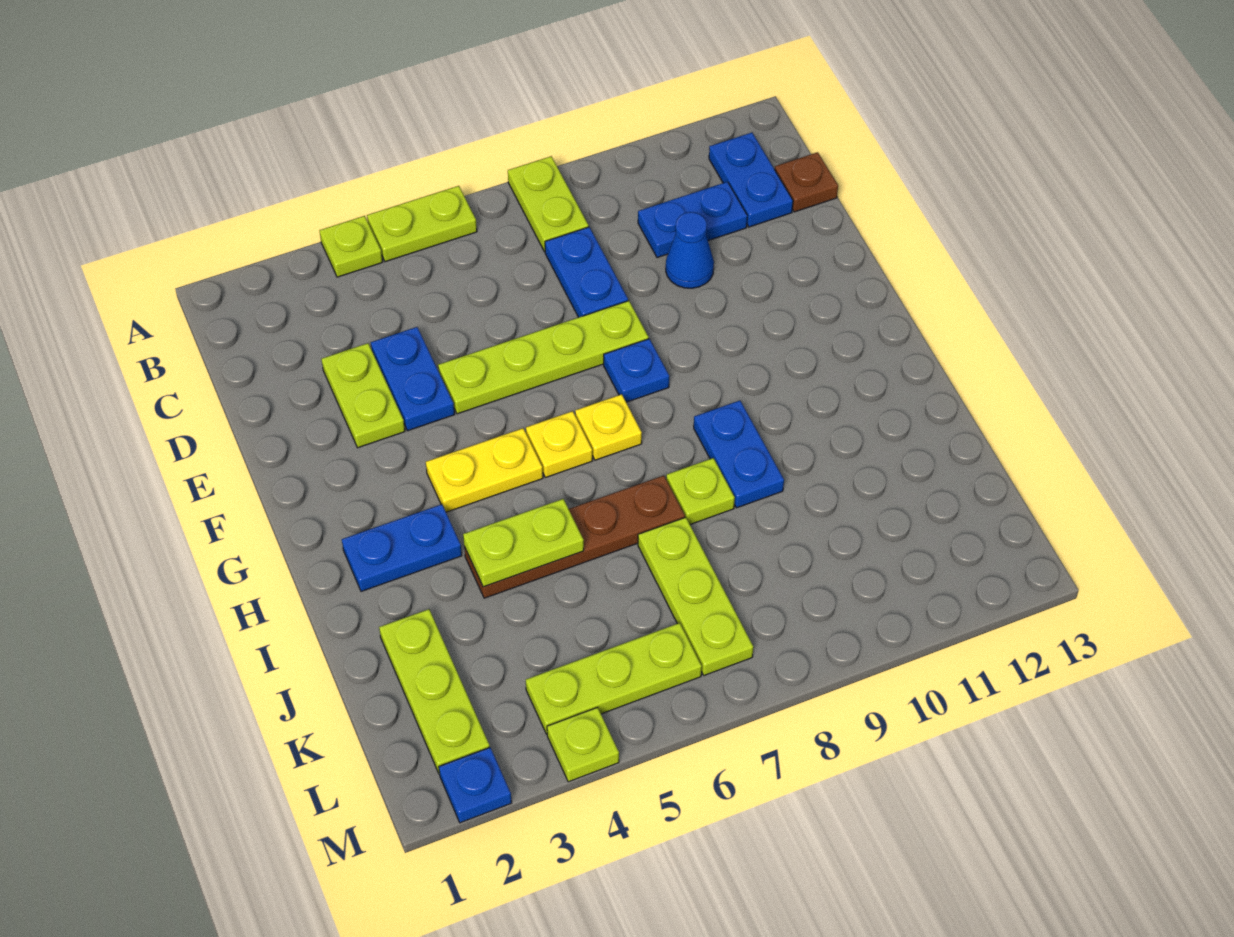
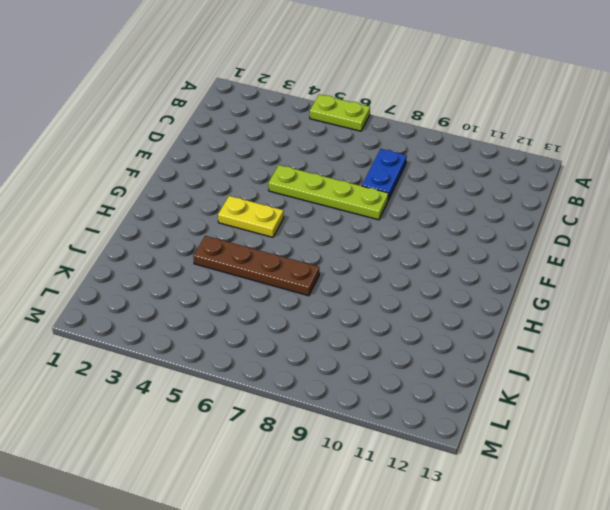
none -> lime plate A4 level 1
none -> lime plate A8:B8 level 1
none -> blue plate B12:C12 level 1

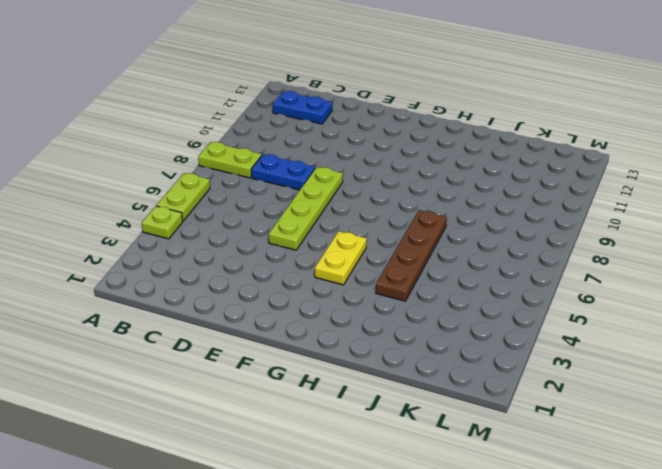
none -> blue plate C10:C11 level 1
none -> brown plate C13 level 1
none -> lime plate D3:E3 level 1

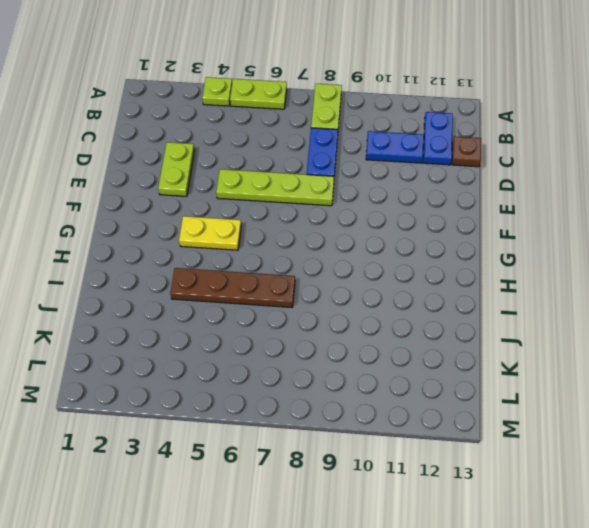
none -> blue plate D4:E4 level 1
none -> blue cone D10 level 1
none -> blue plate F8 level 1

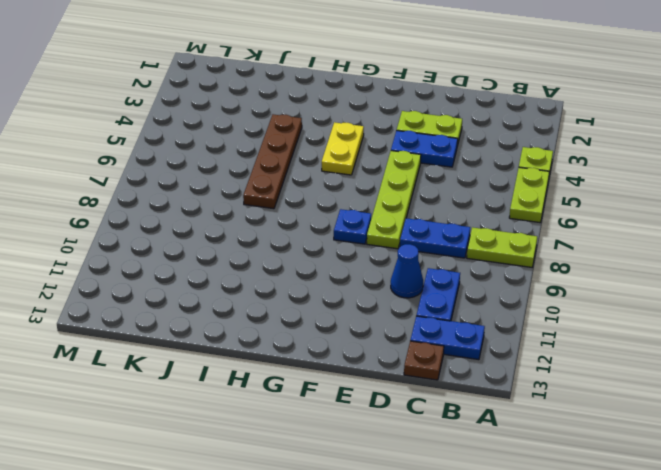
none -> yellow plate G6 level 1
none -> yellow plate G7 level 1
none -> blue plate H2:H3 level 1

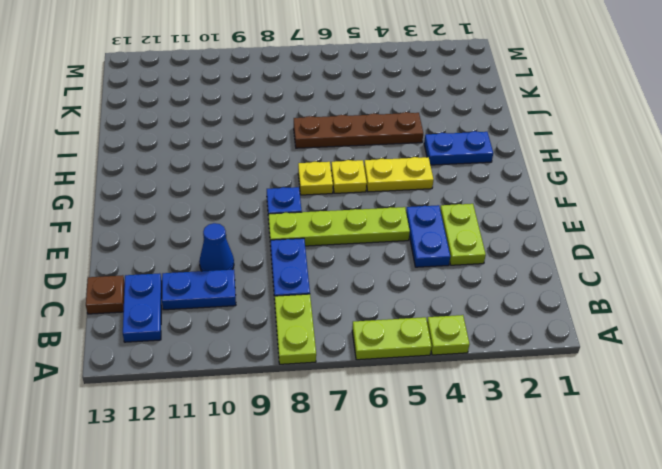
none -> blue plate H9:I9 level 1
none -> lime plate I8 level 1
none -> lime plate J2:L2 level 1

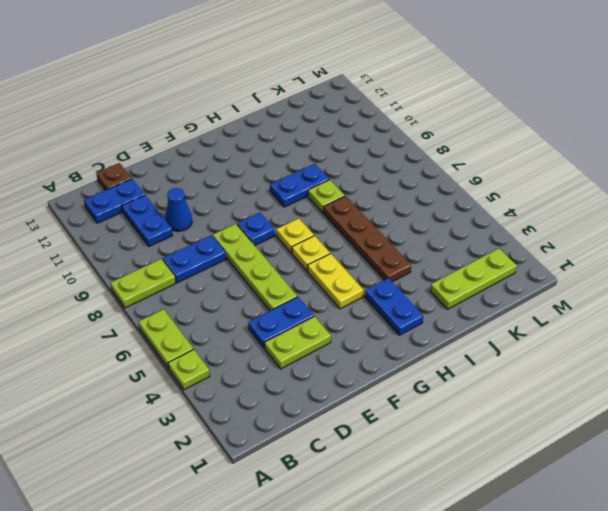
none -> lime plate J7:L7 level 1
none -> lime plate L4:L6 level 1
none -> blue plate M2 level 1

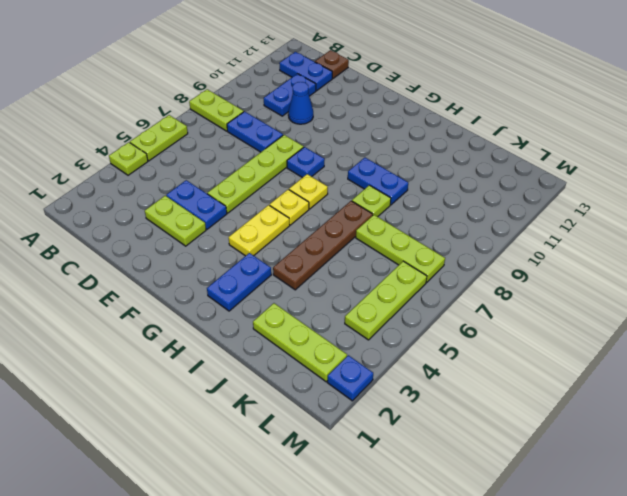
none -> lime plate M4 level 1
none -> lime plate I4:I5 level 2

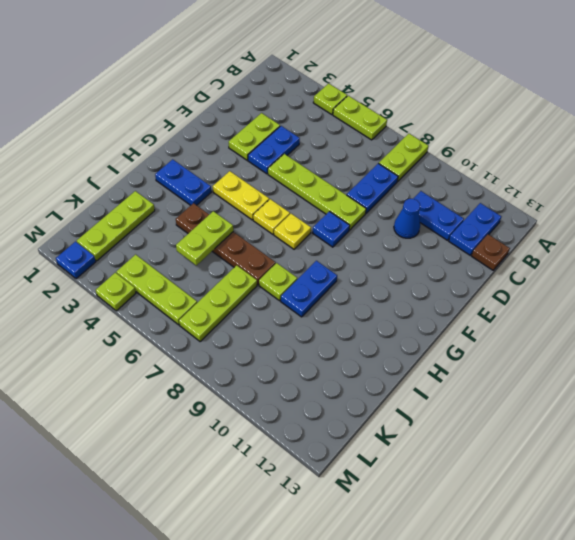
lime plate I5:J5 level 2 -> lime plate I4:I5 level 2

